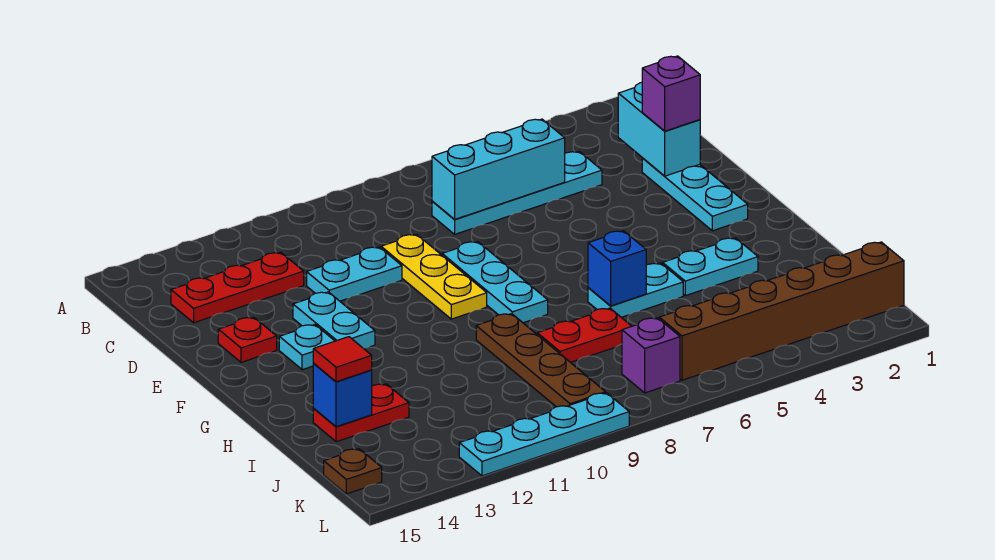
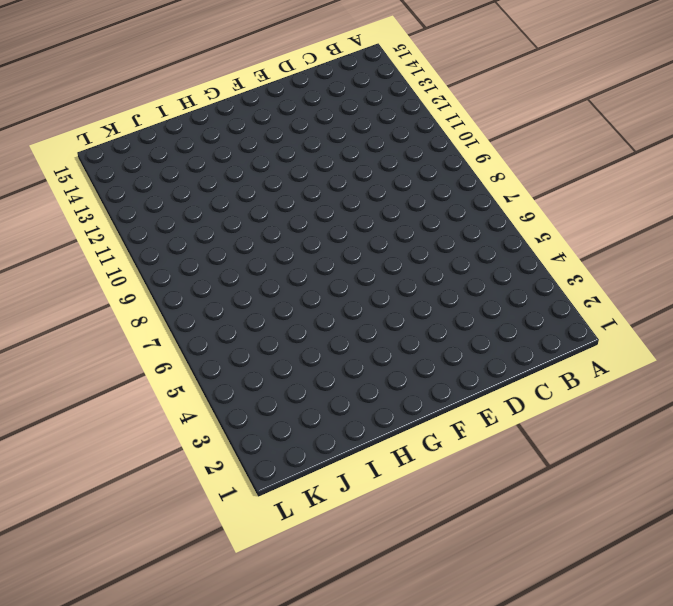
none -> cyan plate C4:C7 level 1
none -> red plate C12:C14 level 1
none -> cyan plate D2:F2 level 1

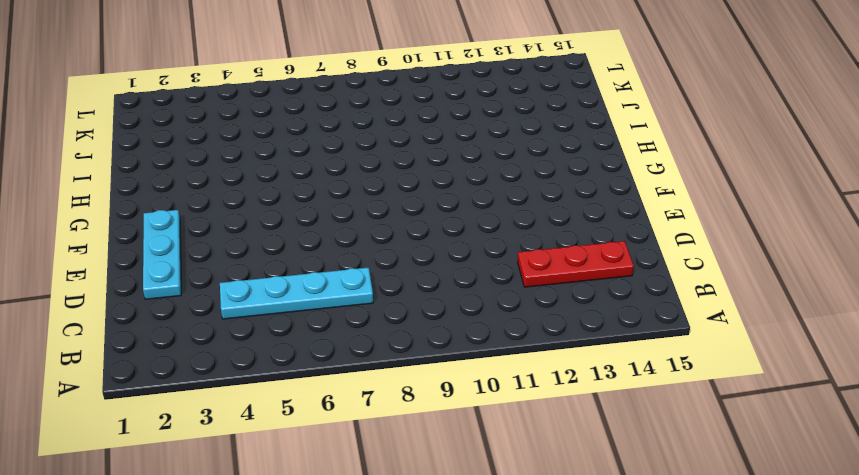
none -> yellow plate D9:F9 level 1
none -> cyan plate D10:D11 level 1
none -> cyan plate E8:G8 level 1

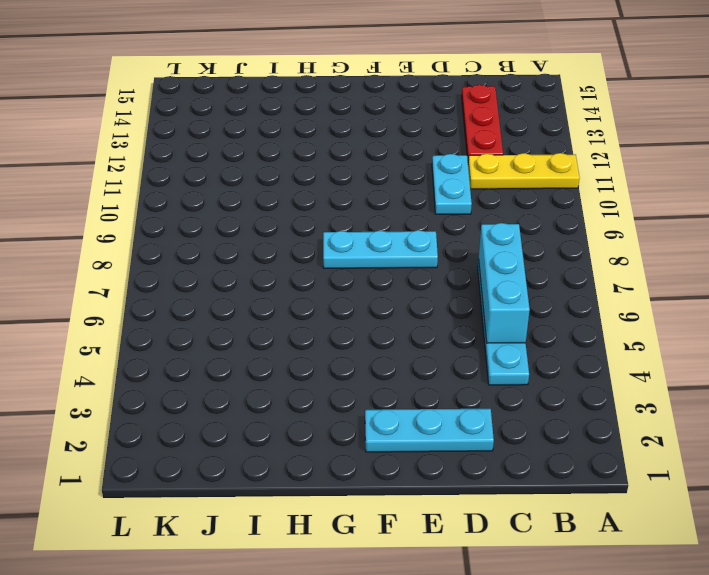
yellow plate A11:C11 level 1 -> yellow plate D9:F9 level 1
none -> cyan plate E12:F12 level 1
none -> red plate E14 level 1
none -> cyan plate F13 level 1

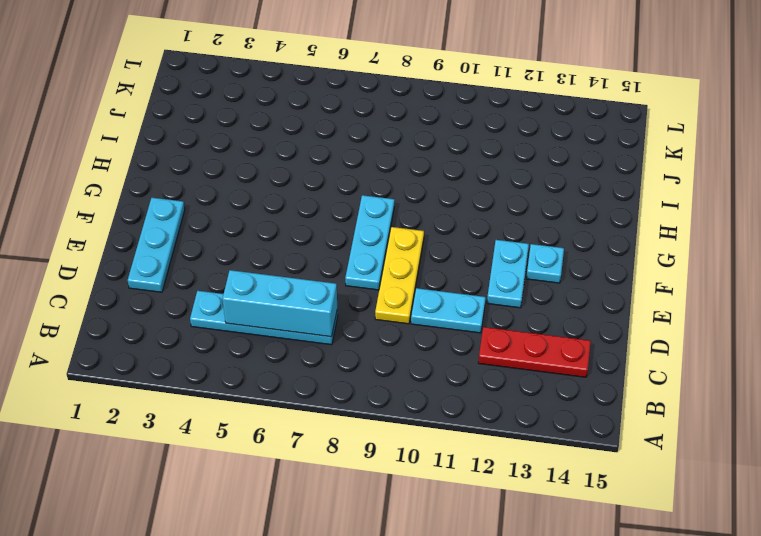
none -> red plate E14 level 1
none -> cyan plate H3:H4 level 1
none -> cyan plate H5:H6 level 1

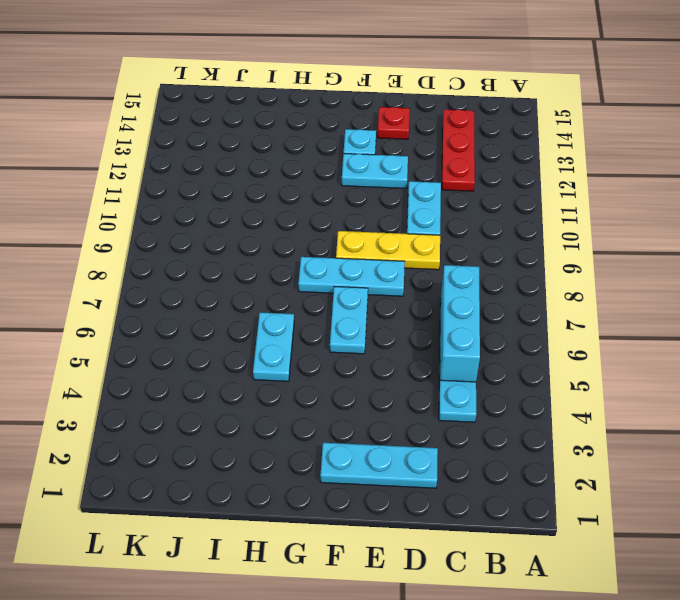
cyan plate F6:F7 level 1 -> cyan plate H3:H4 level 1
none -> brown plate H9:K9 level 1
none -> red plate I7:I8 level 1
none -> red plate I13:I14 level 1

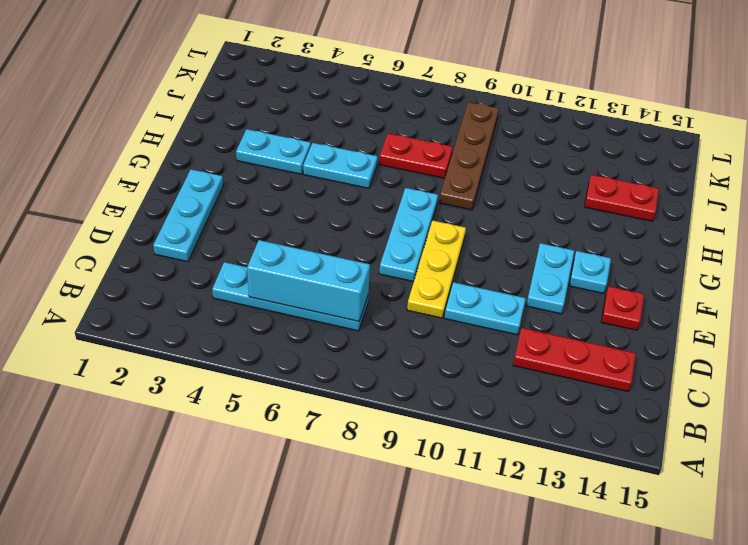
none -> brown brick K1:K6 level 1
none -> purple brick K7 level 1
none -> brown plate K15 level 1

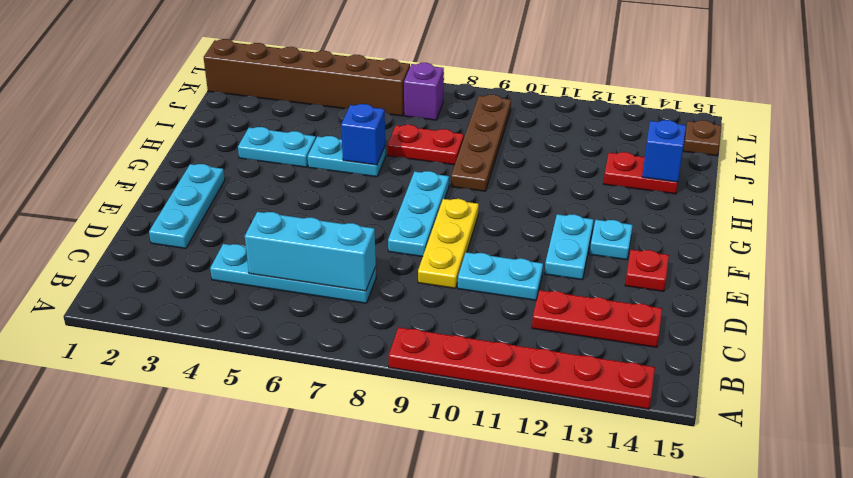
red plate A9:A14 level 1 -> none
none -> cyan plate L9:L12 level 1
none -> cyan brick C2:D2 level 2
none -> purple brick D2 level 3

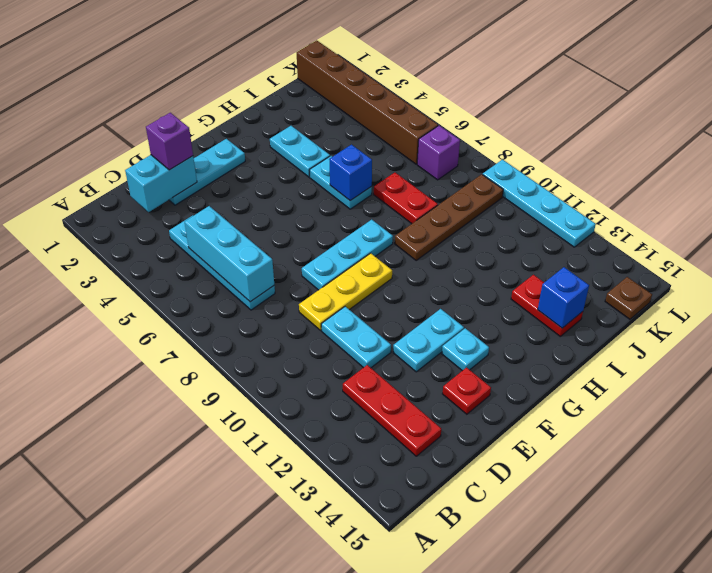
none -> red tile I14 level 3

